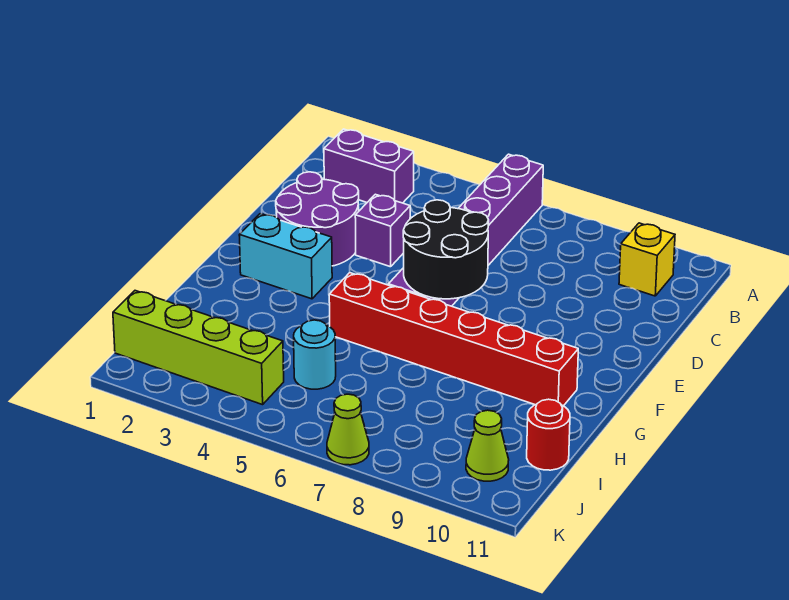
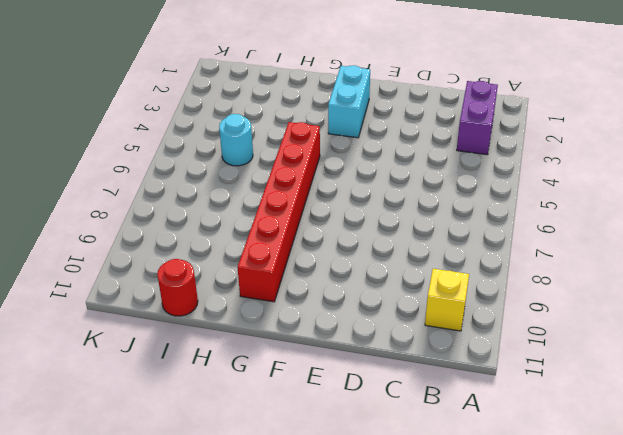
none -> purple brick A6:F6 level 1
none -> purple round brick D2:E3 level 1
none -> purple brick D4 level 1

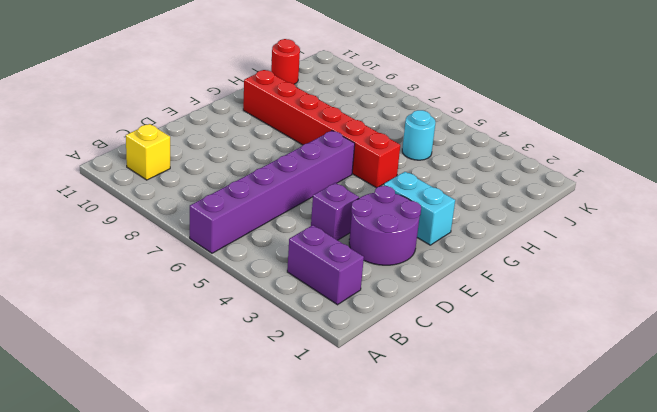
none -> lime brick J1:J4 level 1
none -> lime cone J10 level 1
none -> lime cone K7 level 1

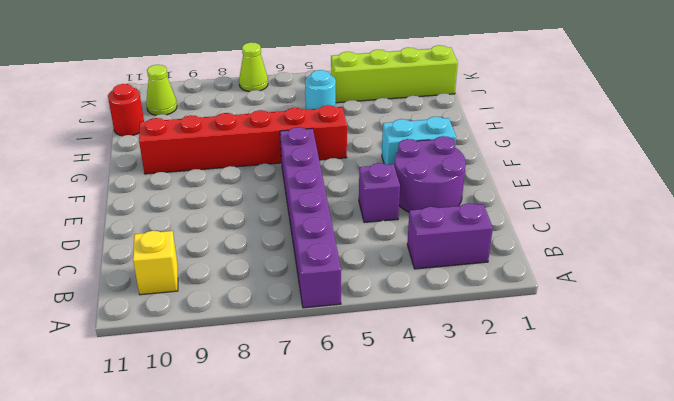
none -> black round brick E6:F7 level 2

